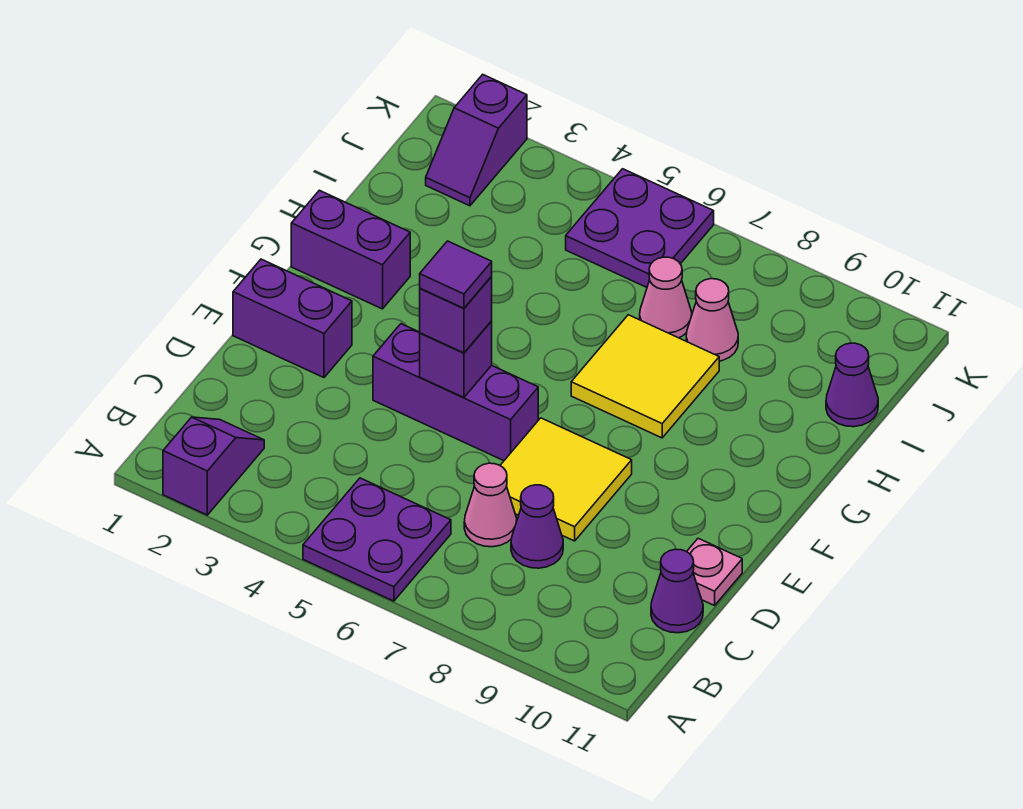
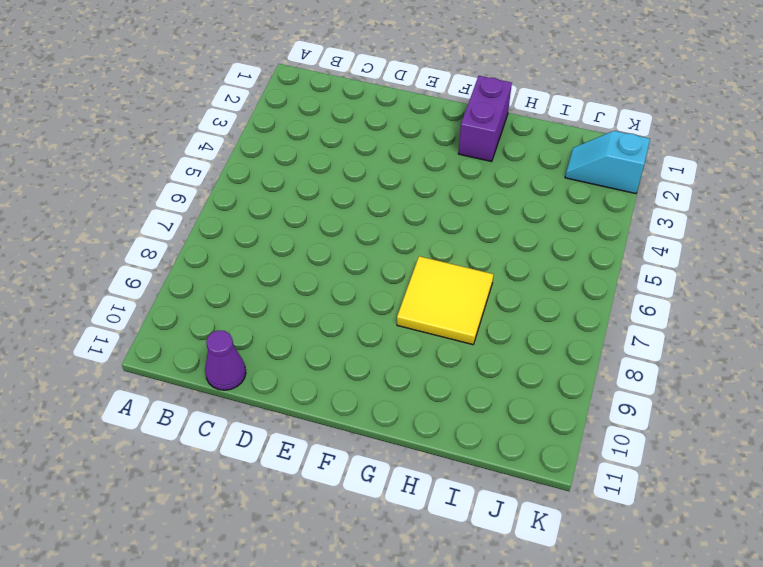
cyan slope J2:K2 level 1 top K -> purple slope J2:K2 level 1 top K
none -> purple slope A2:B2 level 1 top A
none -> purple plate A5:B6 level 1
none -> pink cone C7 level 1

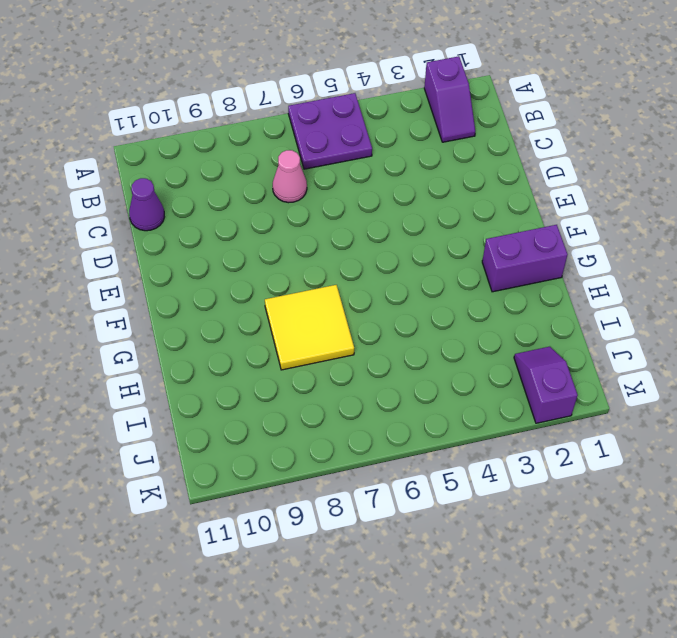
none -> purple cone C8 level 1
none -> yellow tile D7:E8 level 1
none -> pink plate D11 level 1

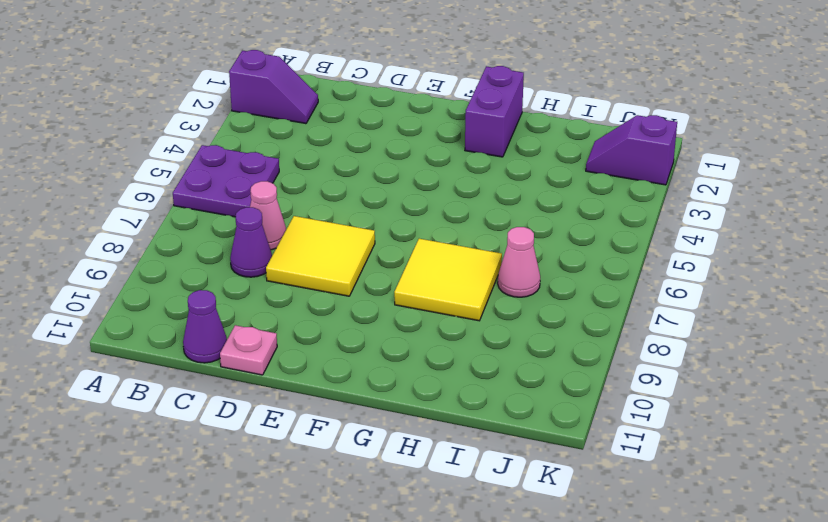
none -> purple brick E1:E2 level 1
none -> purple brick E4:E6 level 1
none -> pink cone I8 level 1

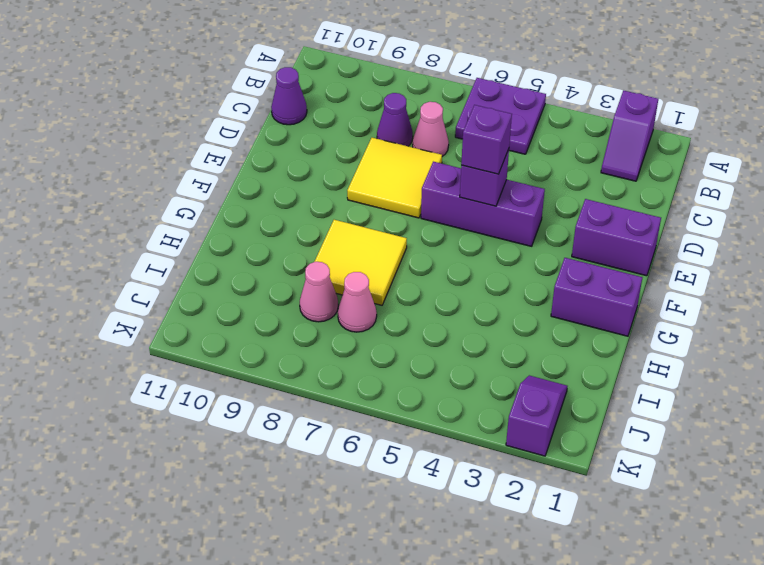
none -> pink plate D11 level 1
none -> purple cone I11 level 1
none -> purple plate J5:K6 level 1

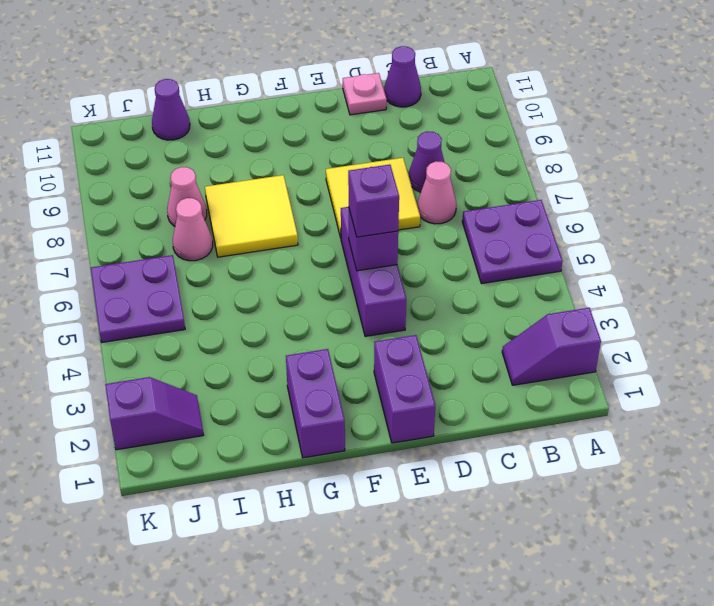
none -> purple tile E5 level 4

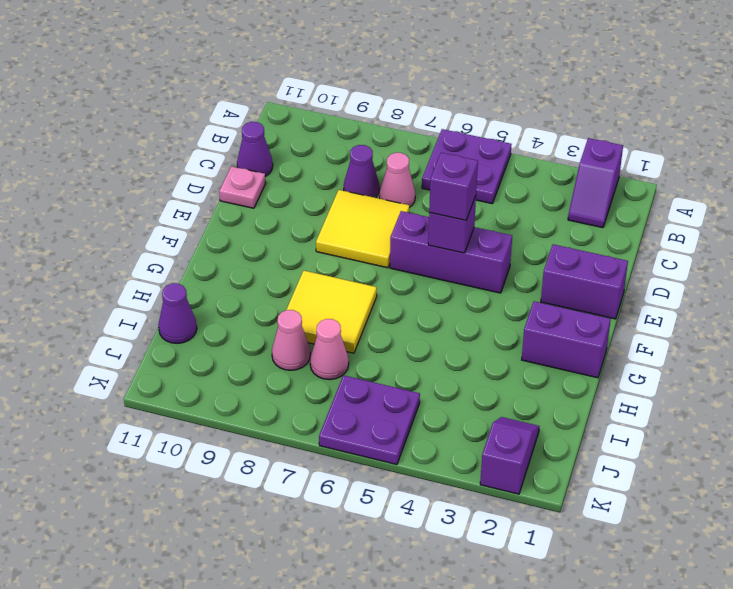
none -> purple tile E5 level 4

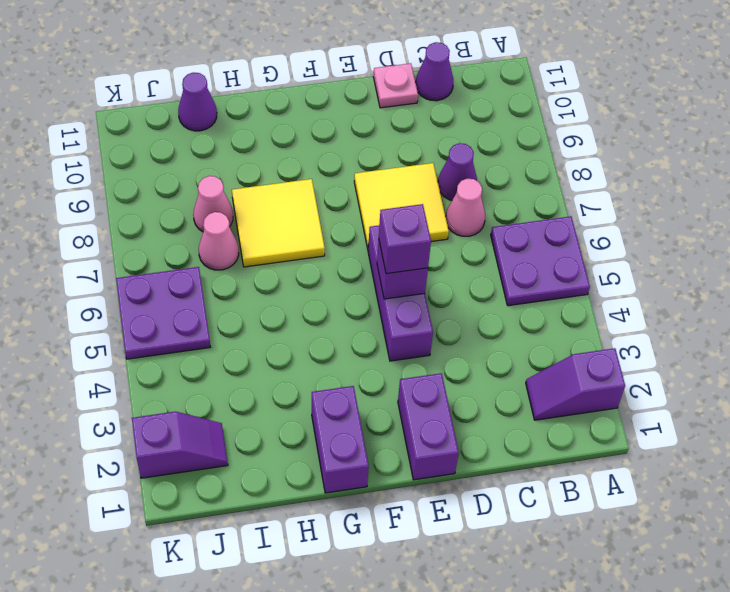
none -> purple tile E5 level 4

